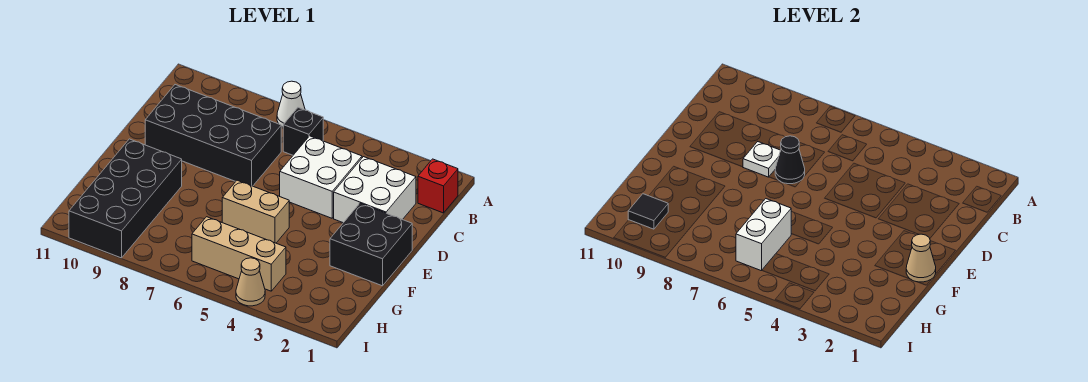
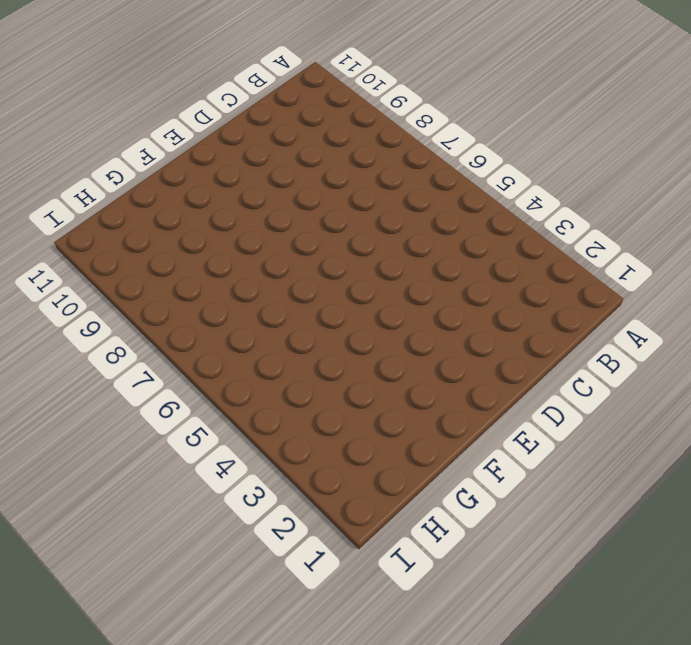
none -> white cone A7 level 1
none -> red brick B1 level 1
none -> black brick B6 level 1

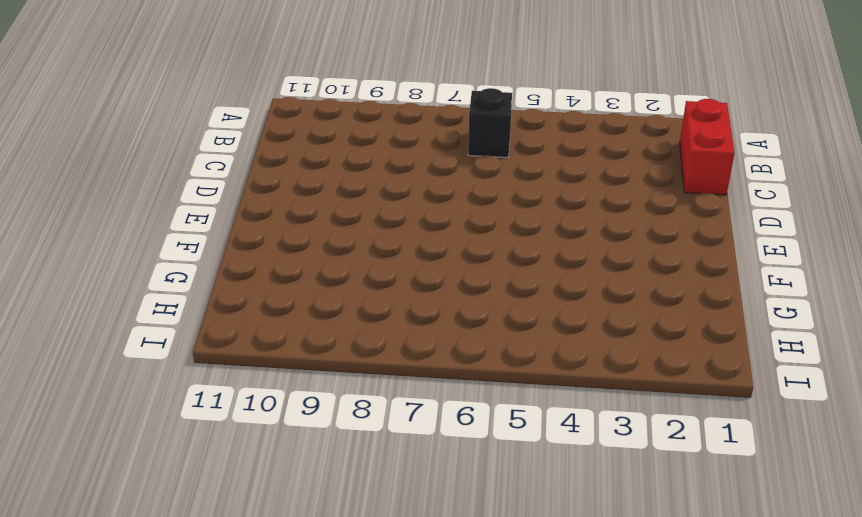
red brick B1:C1 level 1 -> red brick B1 level 1
none -> white cone A7 level 1
none -> white brick C2:D3 level 1
none -> white brick C4:D5 level 1

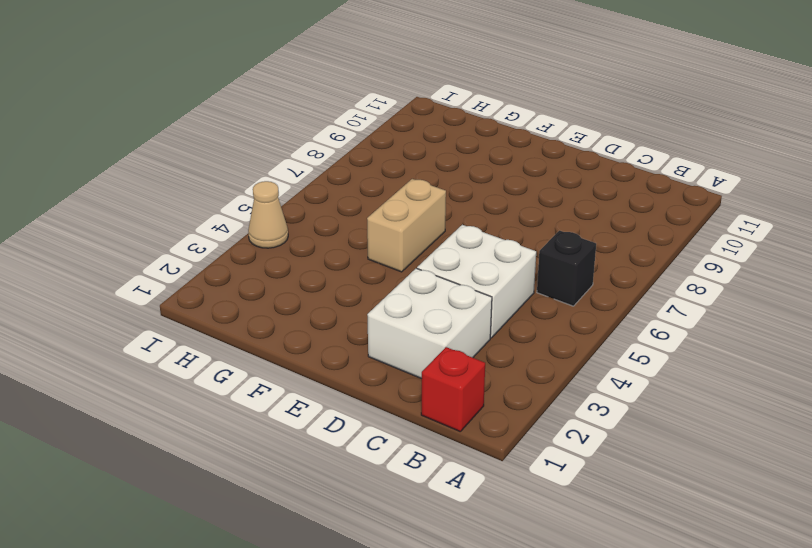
none -> white cone A7 level 1
none -> black brick C7:D10 level 1
none -> black brick E1:F2 level 1

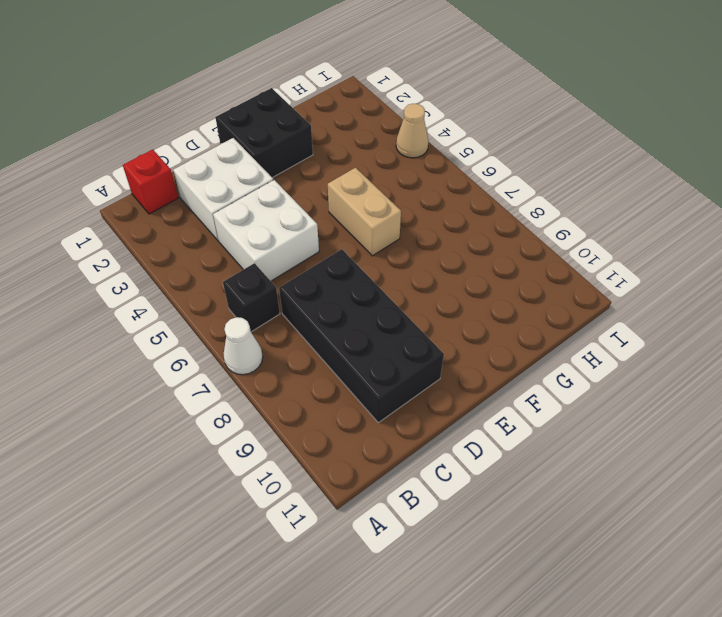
none -> black brick F9:I10 level 1
none -> tan brick H4:H6 level 1
none -> black cone D7 level 2

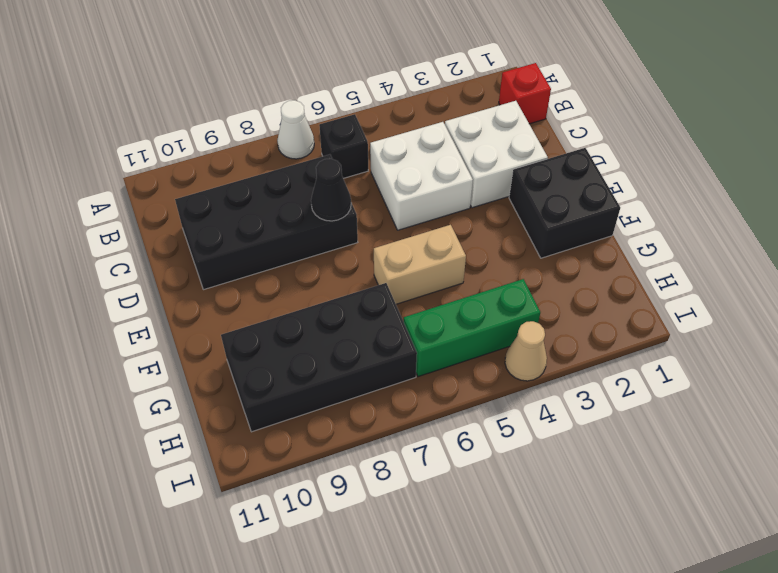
black brick G7:H10 level 1 -> black brick F9:I10 level 1
green brick H4:H6 level 1 -> tan brick H4:H6 level 1
none -> white plate D8 level 2
none -> tan cone F1 level 2
none -> white brick G6:H6 level 2

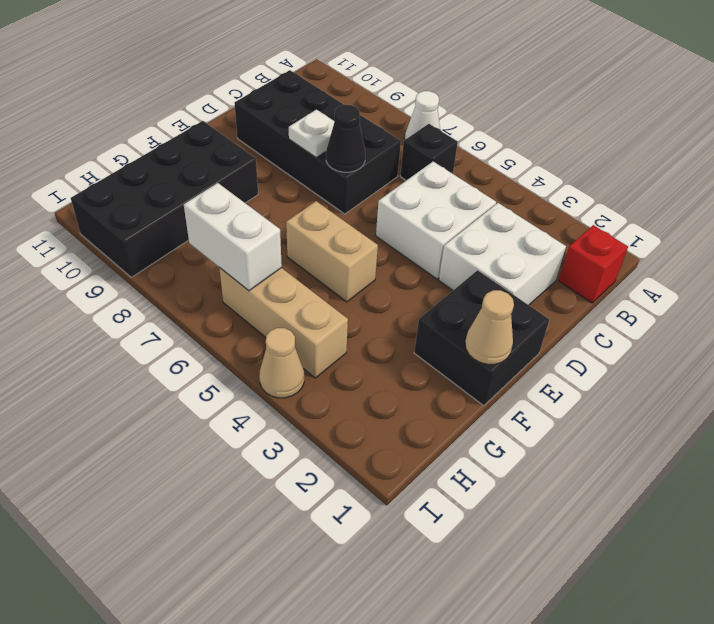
white brick H6:H7 level 2 -> white brick G6:H6 level 2
none -> black tile H10 level 2

